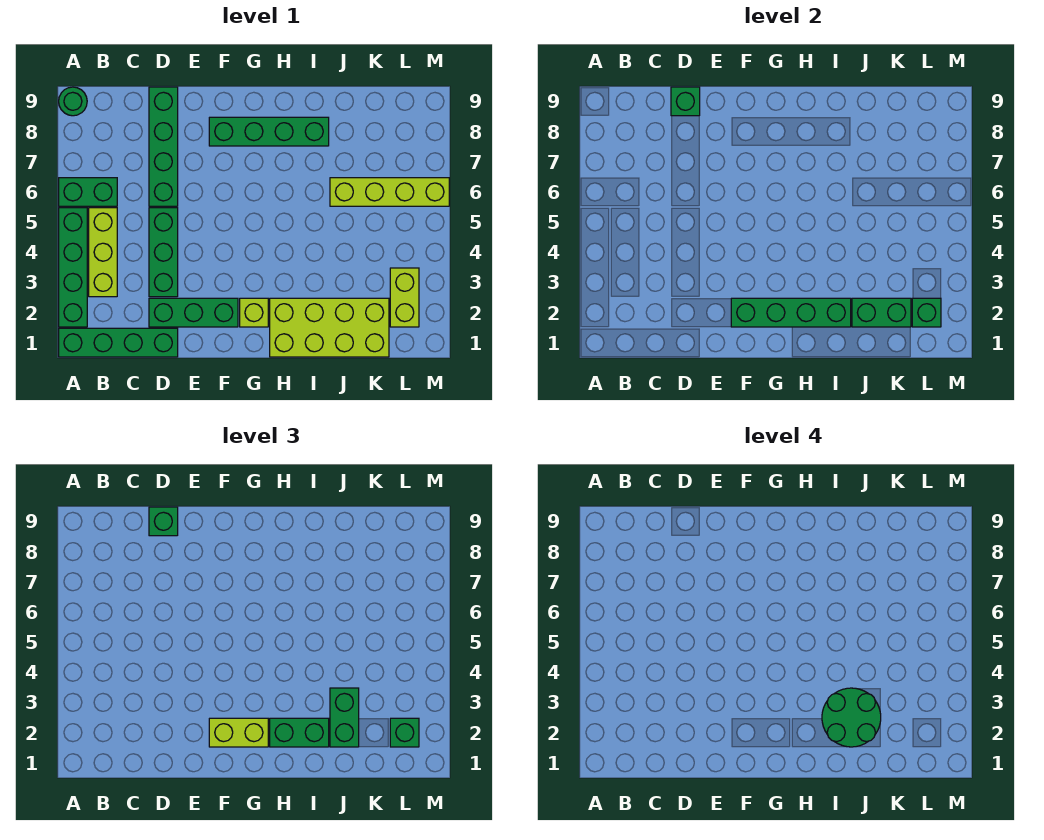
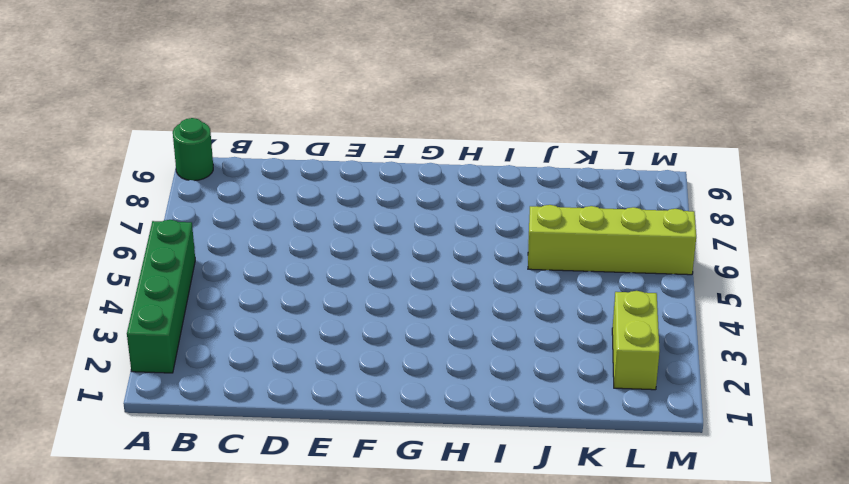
none -> green brick A1:D1 level 1
none -> green brick A6:B6 level 1
none -> lime brick B3:B5 level 1

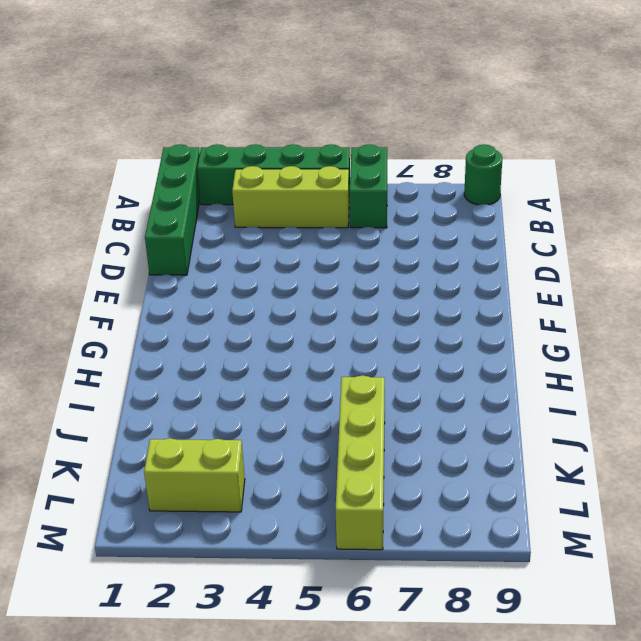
none -> green brick D2:F2 level 1
none -> green brick D3:D5 level 1
none -> green brick D6:D9 level 1

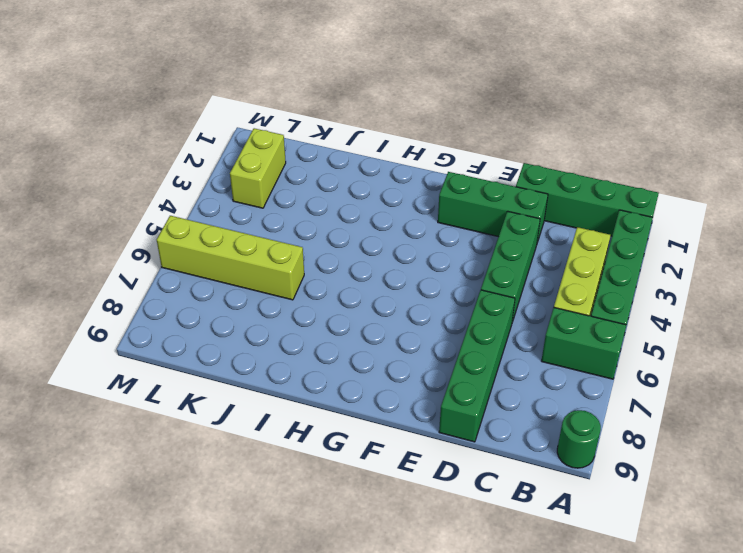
none -> green brick F8:I8 level 1
none -> lime brick G2 level 1
none -> lime brick H1:K2 level 1

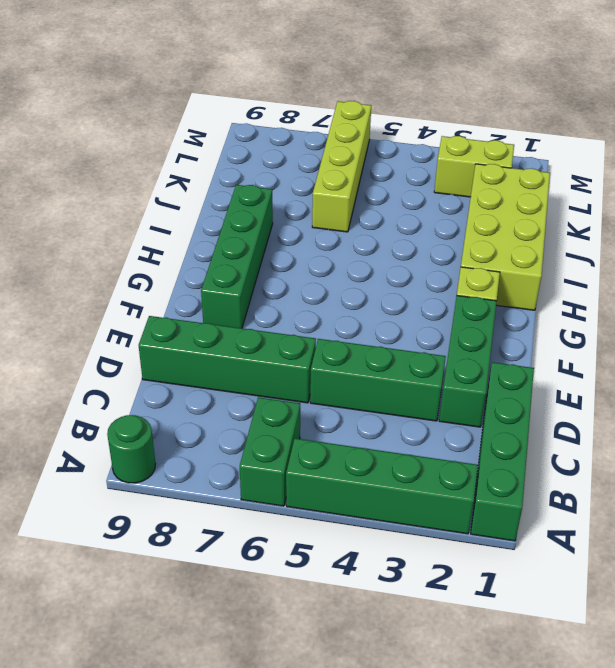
none -> lime brick B3:B5 level 1
none -> green brick D9 level 2
none -> green brick F2:I2 level 2

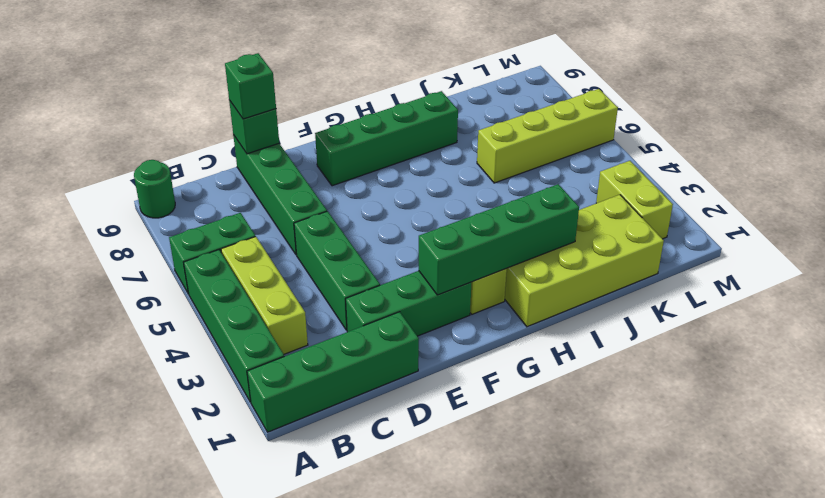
none -> green brick J2:K2 level 2
none -> green brick L2 level 2
none -> lime brick F2:G2 level 3

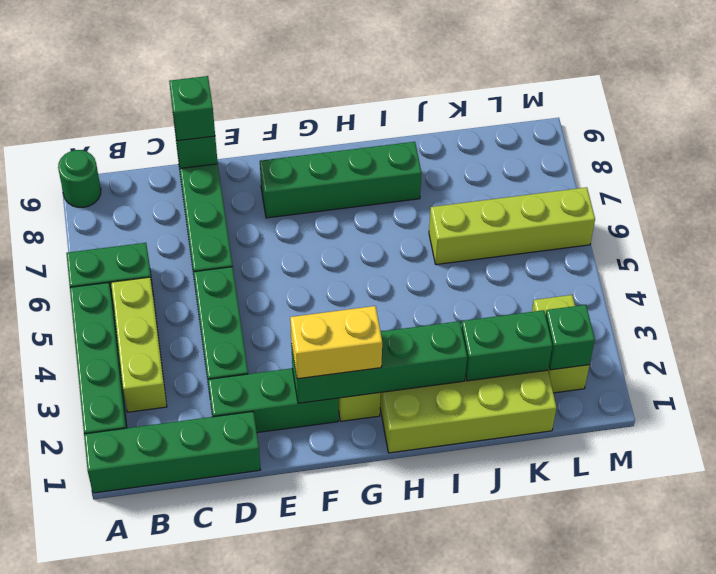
yellow brick F2:G2 level 3 -> lime brick F2:G2 level 3
none -> green brick H2:I2 level 3
none -> green brick J2:J3 level 3
none -> green brick L2 level 3

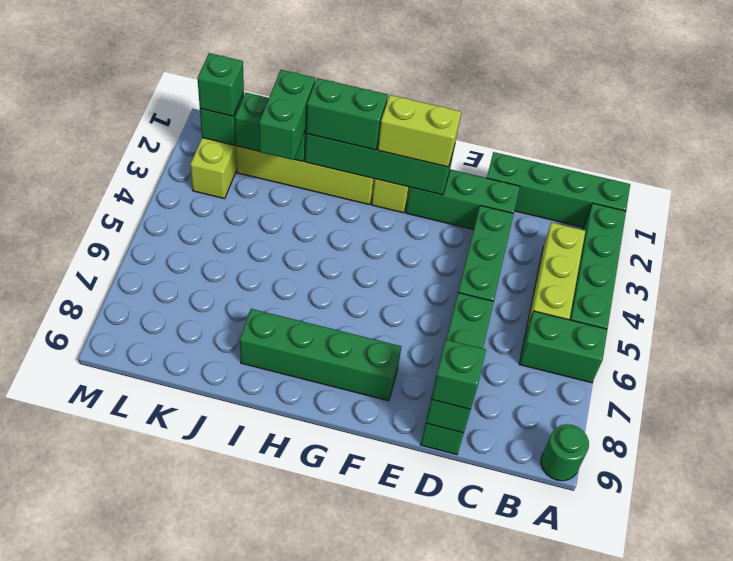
none -> lime brick J6:M6 level 1
none -> green round brick I2:J3 level 4

